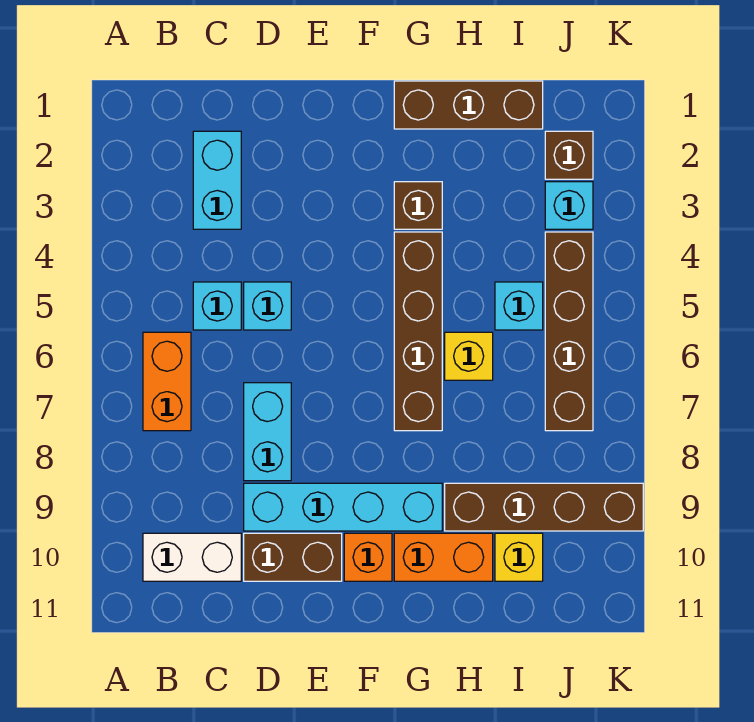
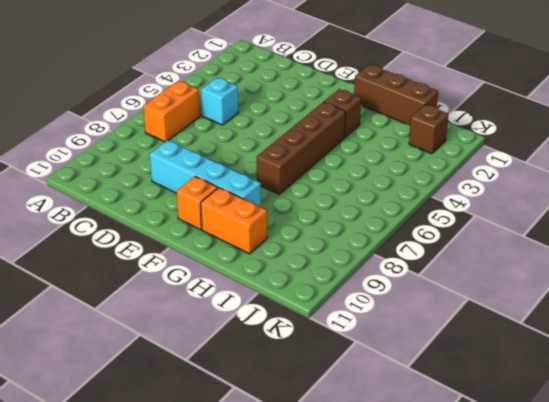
none -> white brick B10:C10 level 1
none -> cyan brick C2:C3 level 1
none -> cyan brick D5 level 1

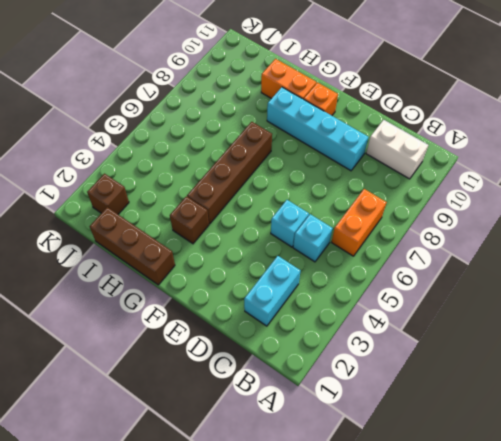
none -> cyan brick D7:D8 level 1
none -> brown brick D10:E10 level 1
none -> yellow brick H6 level 1

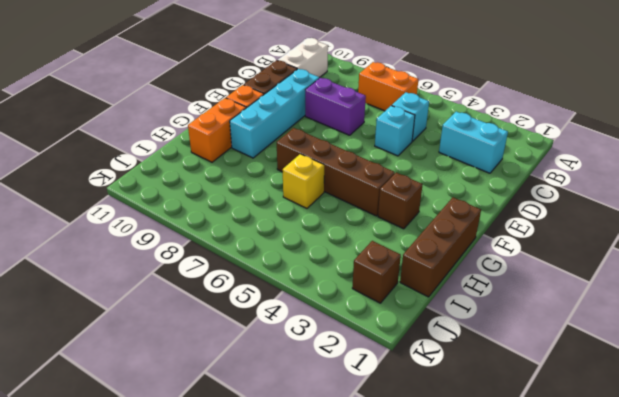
purple brick D7:D8 level 1 -> cyan brick D7:D8 level 1
none -> brown brick H9:K9 level 1
none -> cyan brick I5 level 1
none -> yellow brick I10 level 1

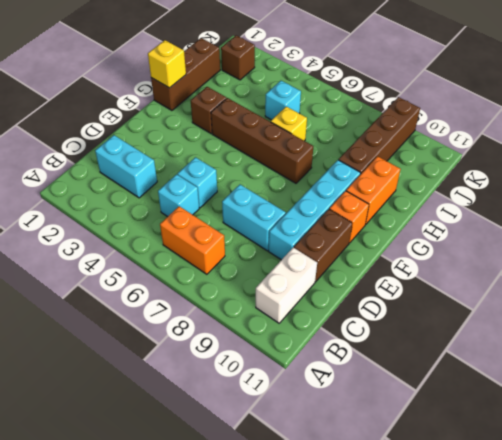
yellow brick G1 level 2 -> yellow brick I10 level 1
none -> cyan brick J3 level 1
none -> brown brick J4:J7 level 1

